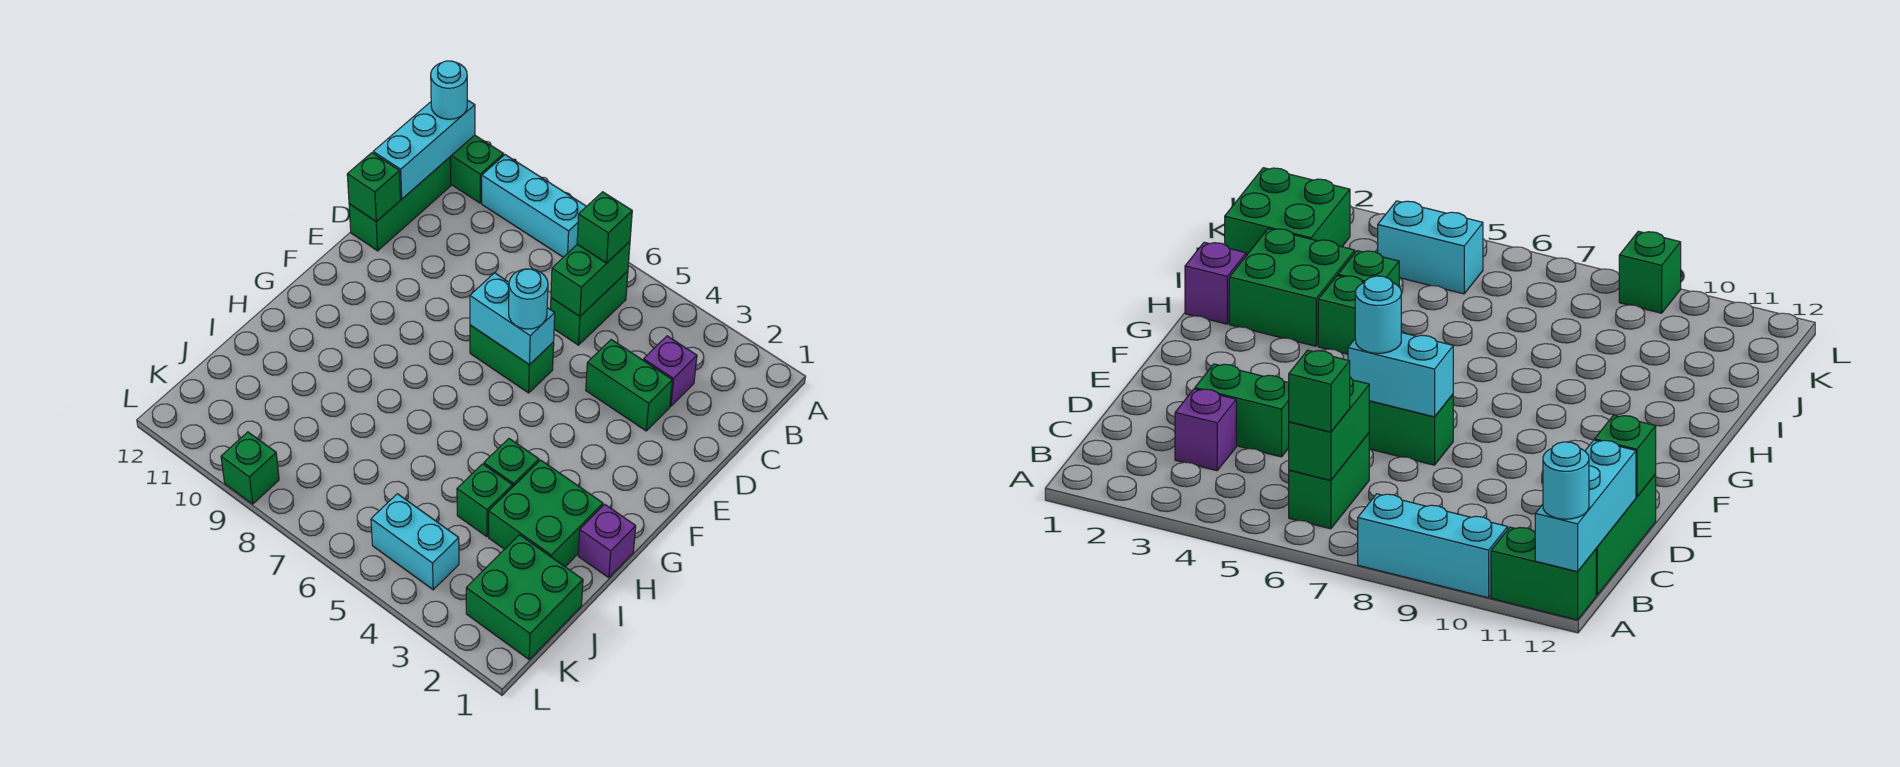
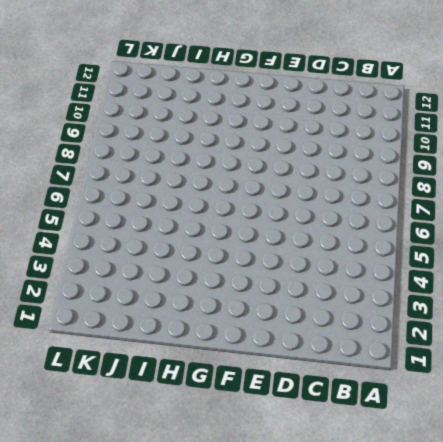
none -> cyan brick A8:A10 level 1
none -> green brick A11:A12 level 1
none -> green brick B6:C6 level 1

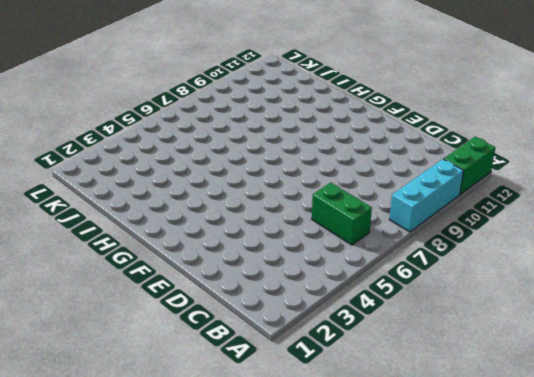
none -> green brick B12:D12 level 1
none -> purple brick C3 level 1
none -> green brick D3:D4 level 1

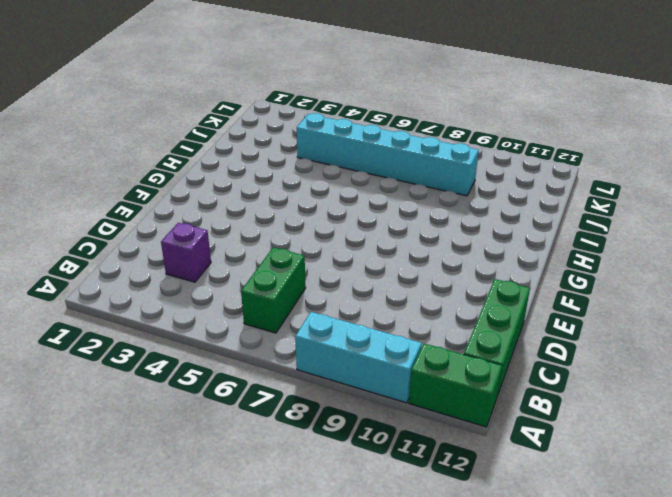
cyan brick J4:J9 level 1 -> none
none -> green brick D3:D4 level 1
none -> green brick E6:E7 level 1
none -> purple brick H1 level 1

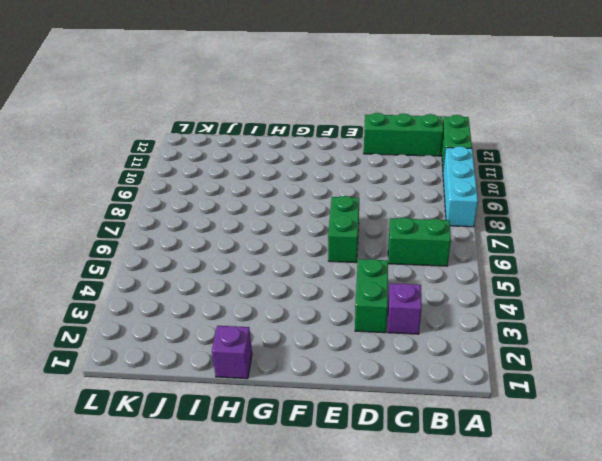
none -> green brick H2:I3 level 1
none -> green brick H4 level 1
none -> green brick I4 level 1

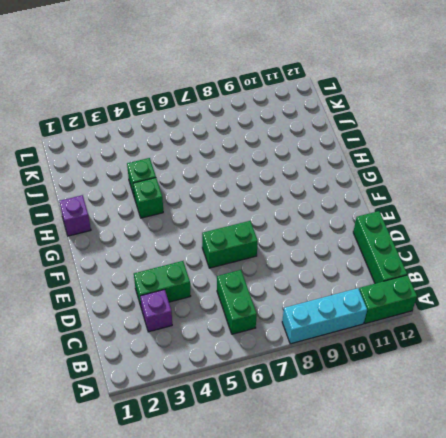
none -> green brick H2:I3 level 1
none -> green brick J1:K2 level 1
none -> cyan brick K4:K5 level 1

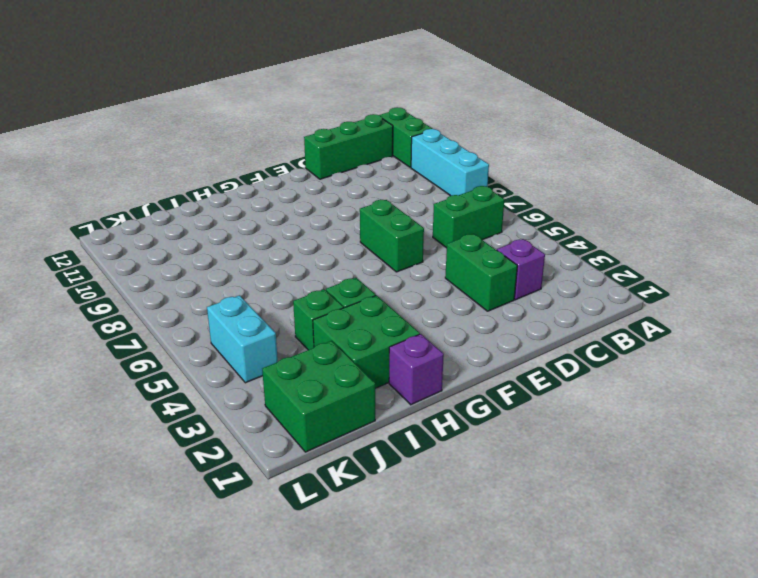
none -> green brick L9 level 1
none -> cyan brick A12:C12 level 2
none -> green brick B6:C6 level 2

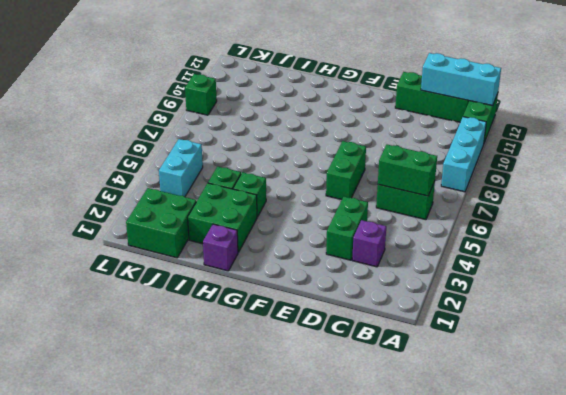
none -> green brick D12 level 2
none -> cyan brick E6:E7 level 2
none -> cyan round brick A12 level 3

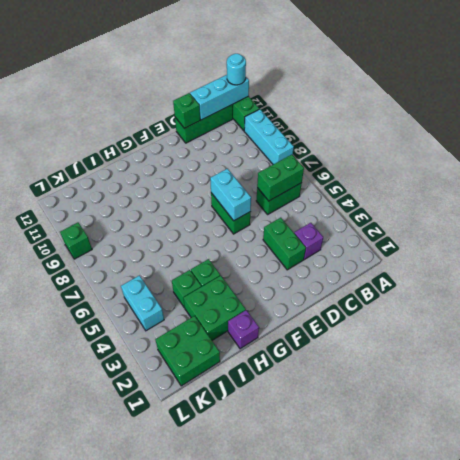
none -> green brick B6 level 3
none -> cyan round brick E6 level 3

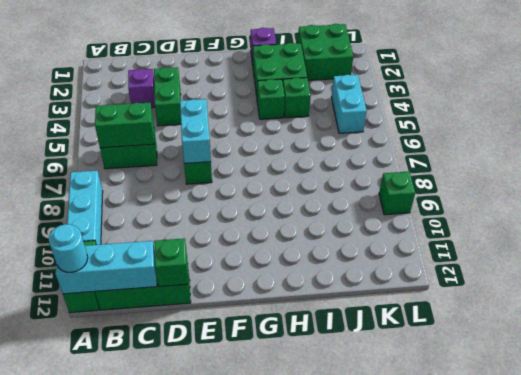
none -> green brick B6 level 3
none -> cyan round brick E6 level 3

